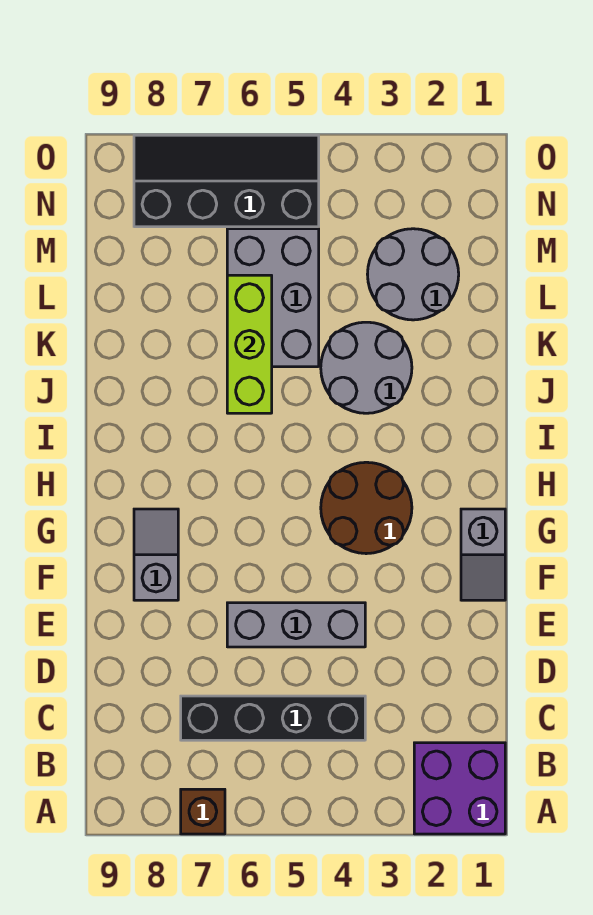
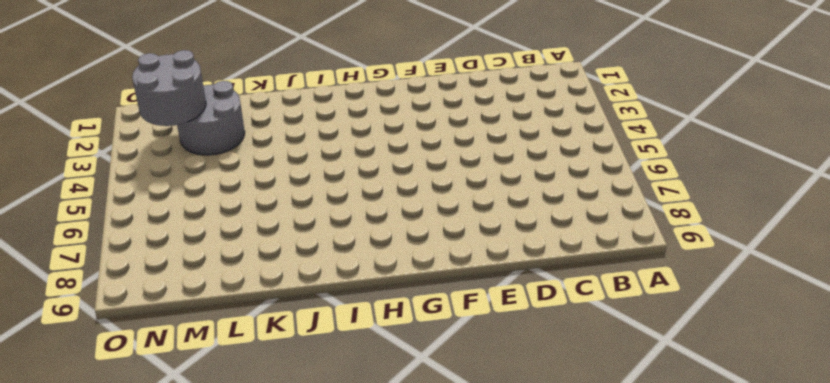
grey round brick M2:N3 level 2 -> grey round brick J3:K4 level 1
none -> purple brick A1:B2 level 1
none -> brown brick A7 level 1
none -> black brick C4:C7 level 1

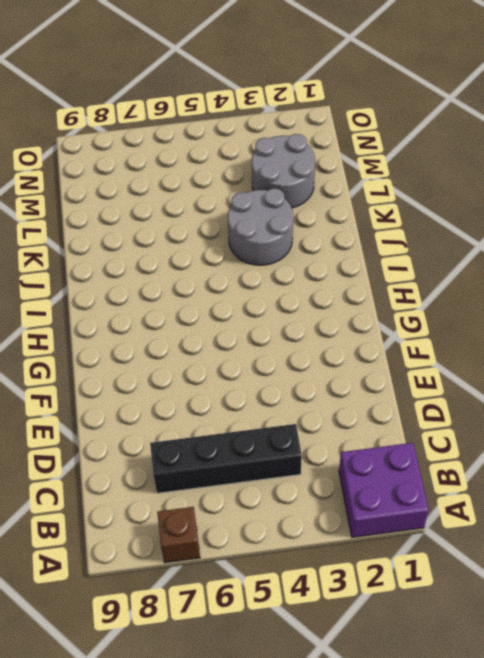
none -> grey brick E4:E6 level 1
none -> grey slope F1:G1 level 1 top G
none -> grey slope F8:G8 level 1 top F

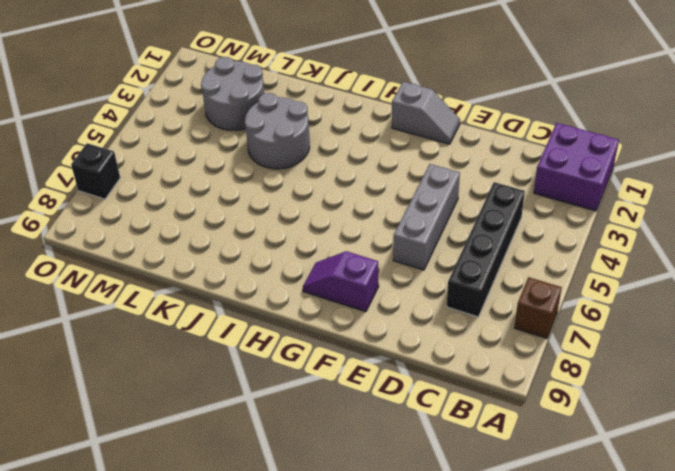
purple slope F8:G8 level 1 top F -> grey slope F8:G8 level 1 top F
black brick O7 level 1 -> black slope N5:O8 level 1 top N
none -> brown round brick G3:H4 level 1
none -> grey brick K5:M6 level 1
none -> lime brick J6:L6 level 2

